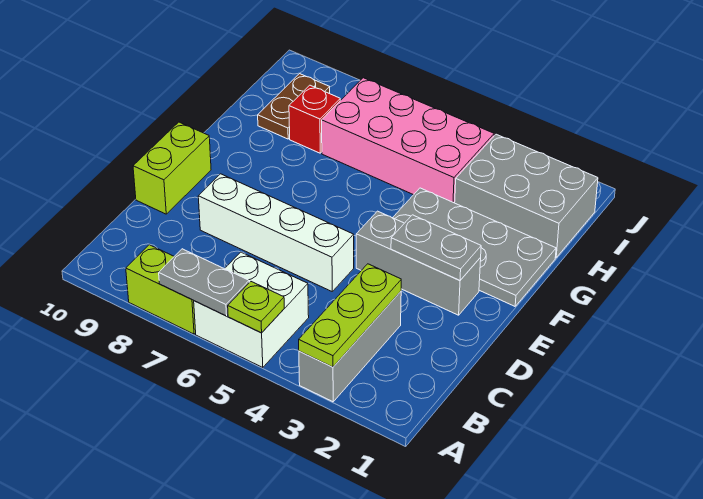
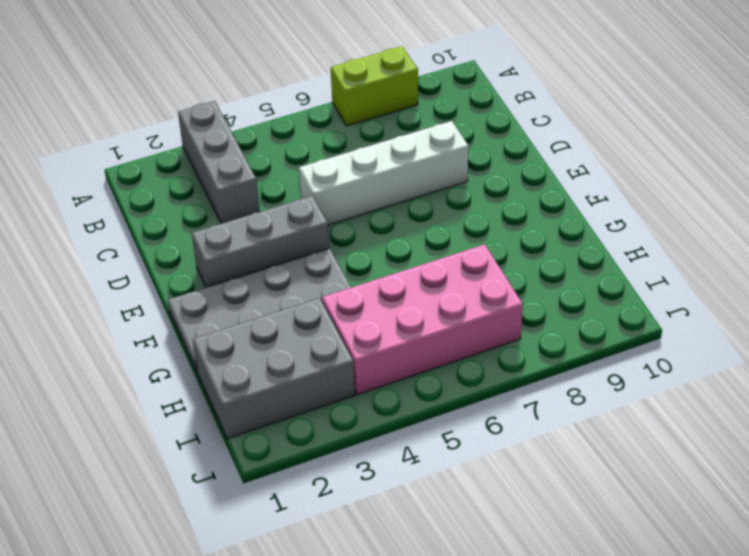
none -> white brick A5:B6 level 1
none -> lime brick D10:E10 level 1
none -> red brick H8 level 1

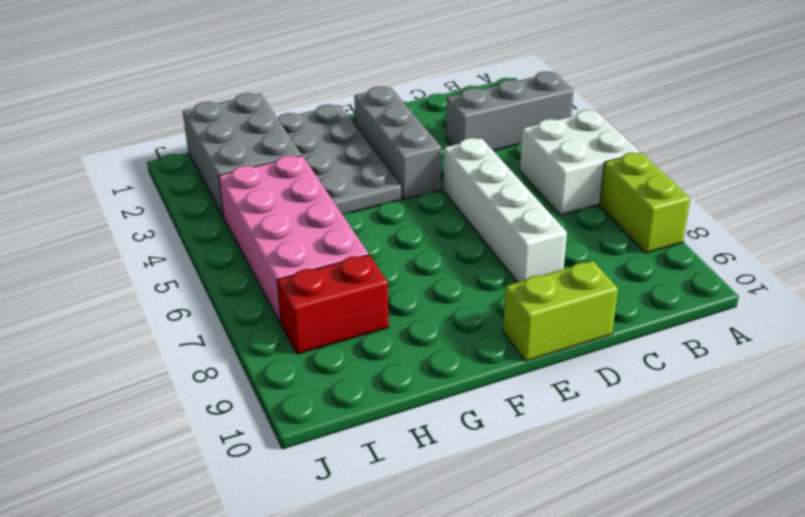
red brick H8:I8 level 1 -> red brick H8 level 1
none -> brown plate H9:I9 level 1
none -> lime plate A3:C3 level 2
none -> lime plate A5 level 2

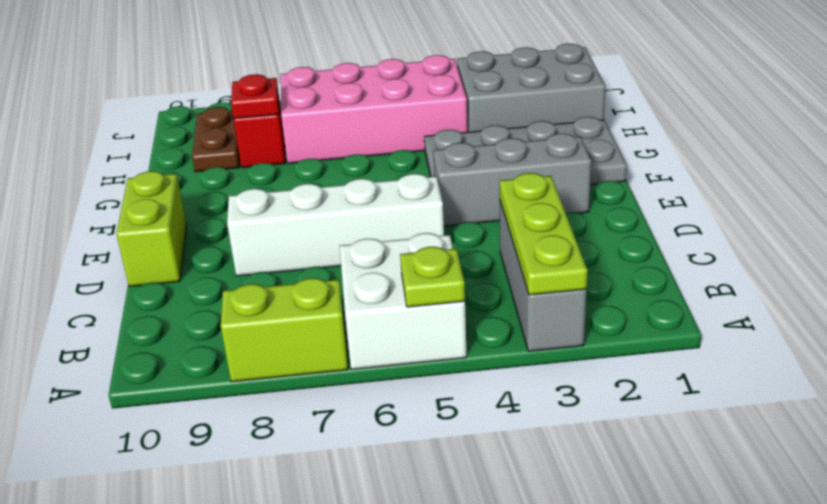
red plate H8 level 2 -> none
none -> grey plate A6:A7 level 2
none -> grey plate E2:E3 level 2

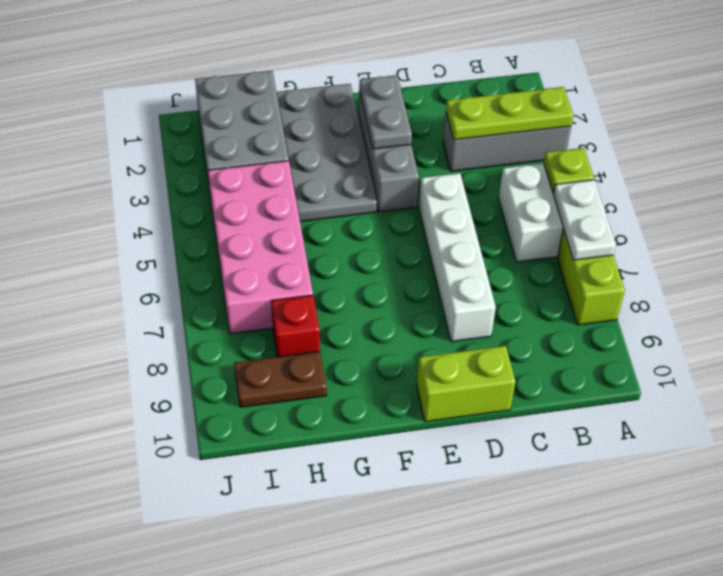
white plate A6:A7 level 2 -> grey plate A6:A7 level 2

